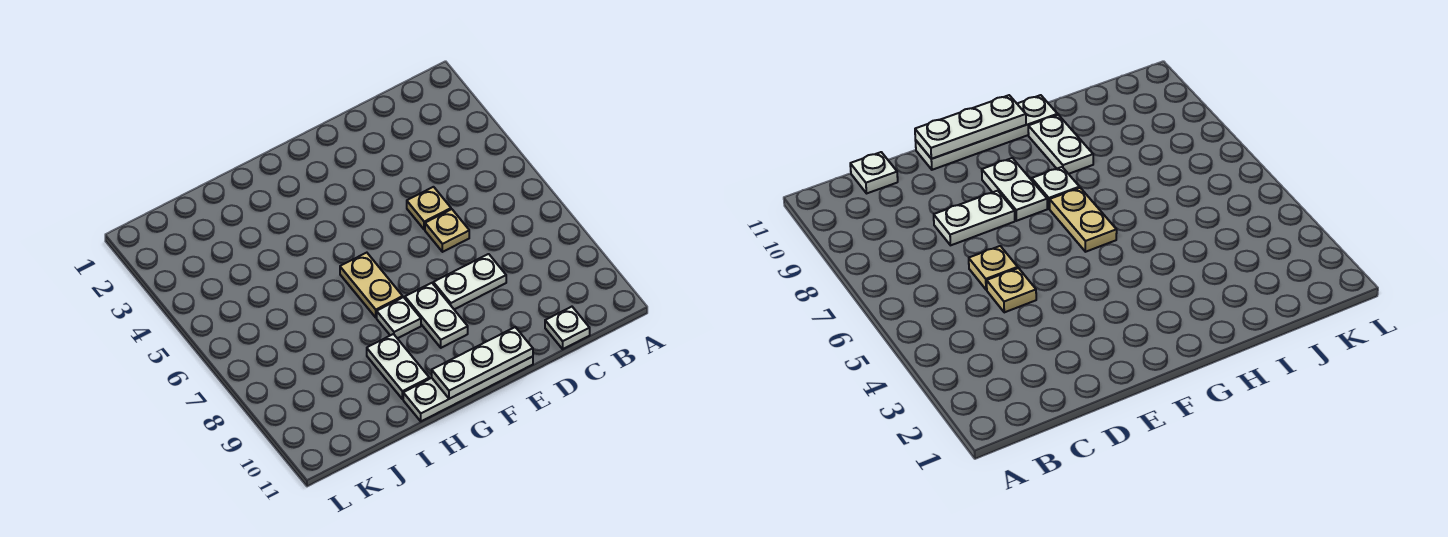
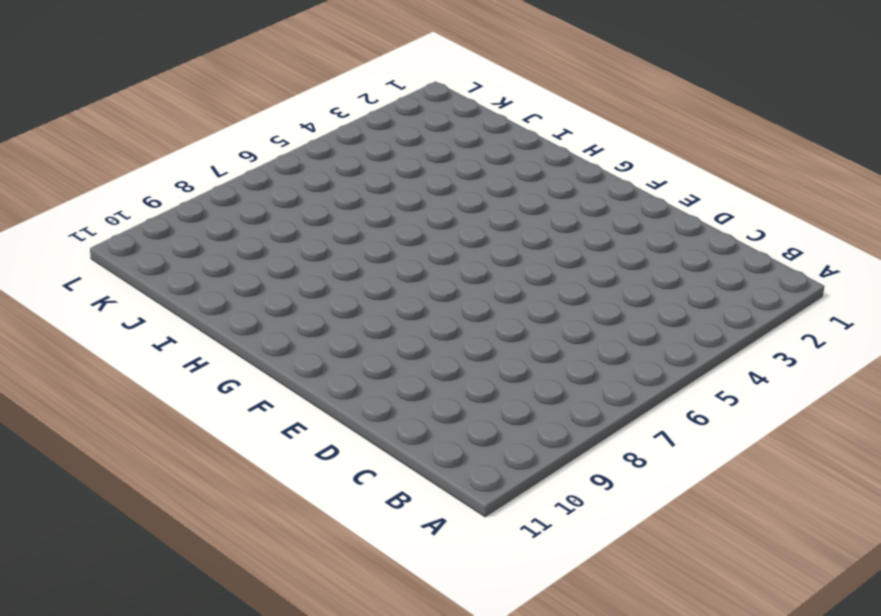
none -> white plate C11 level 1
none -> tan plate D5 level 1

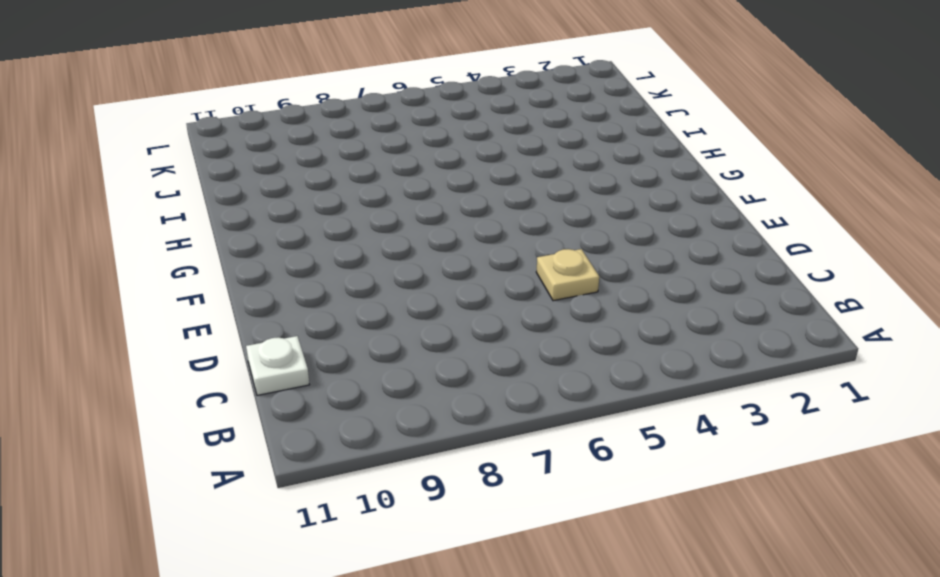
none -> tan plate D6 level 1
none -> white plate D8:E8 level 1

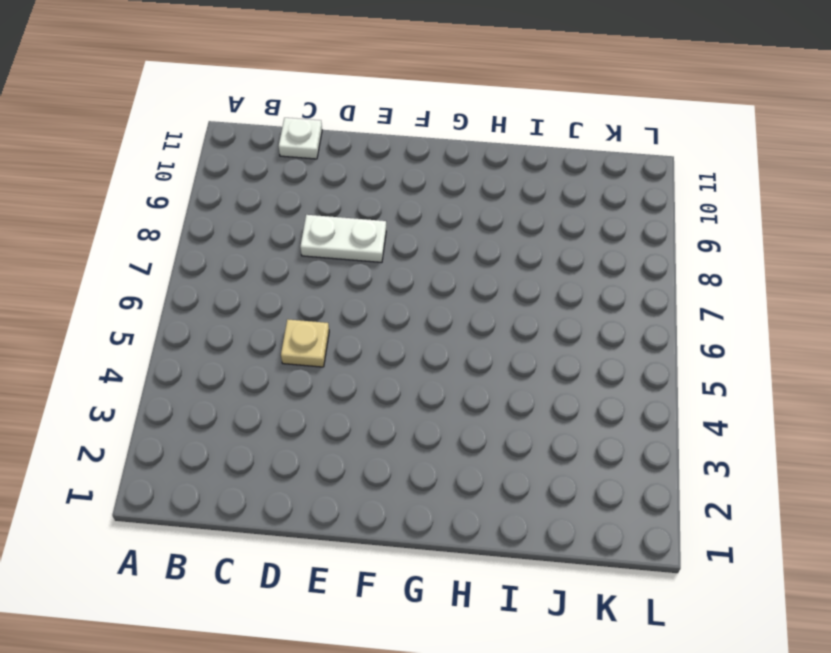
none -> tan plate D6 level 1
none -> white plate E11:H11 level 1

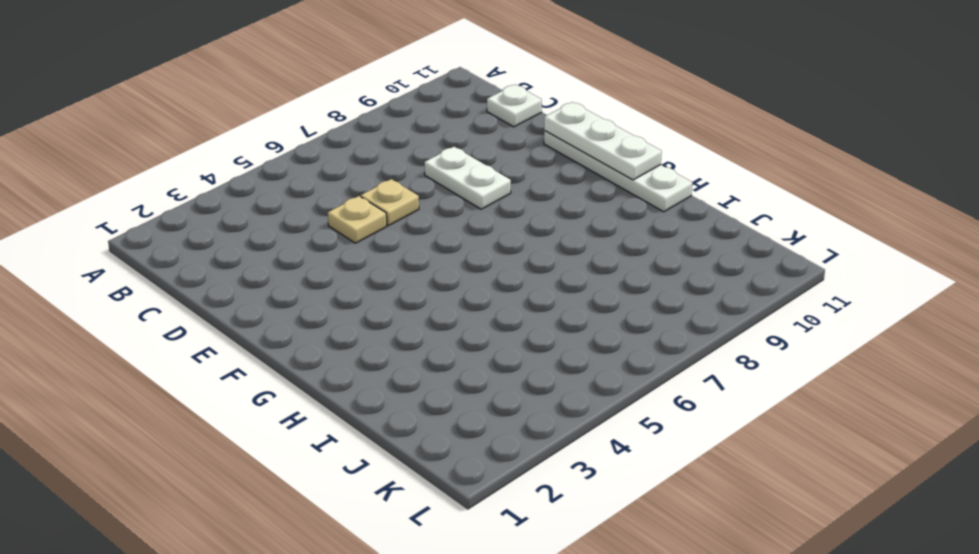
none -> white plate F8:F9 level 1
none -> tan plate G6:G7 level 1

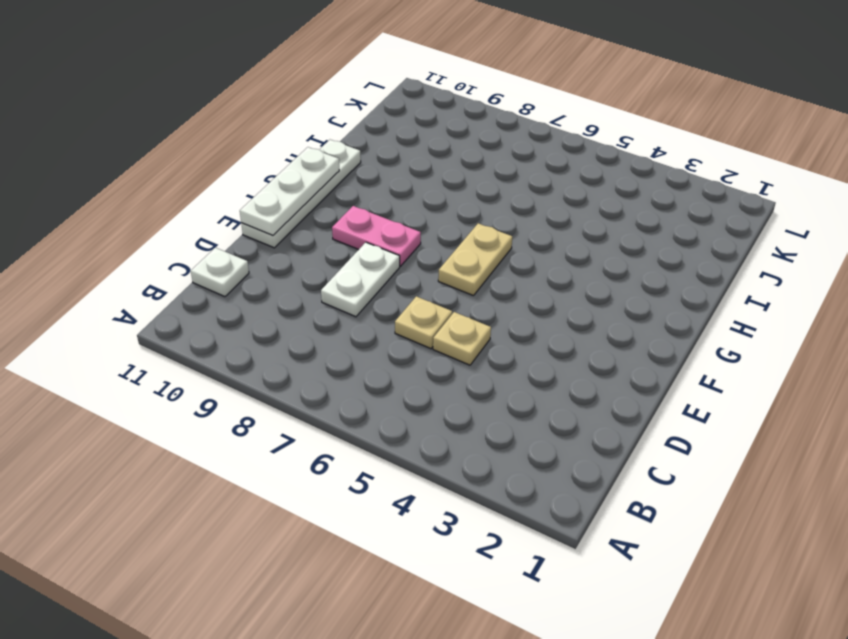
tan plate F6:G6 level 1 -> tan plate G6:G7 level 1
pink plate F8:F9 level 1 -> white plate F8:F9 level 1
none -> white plate G8 level 1
none -> white plate H9:H10 level 1

